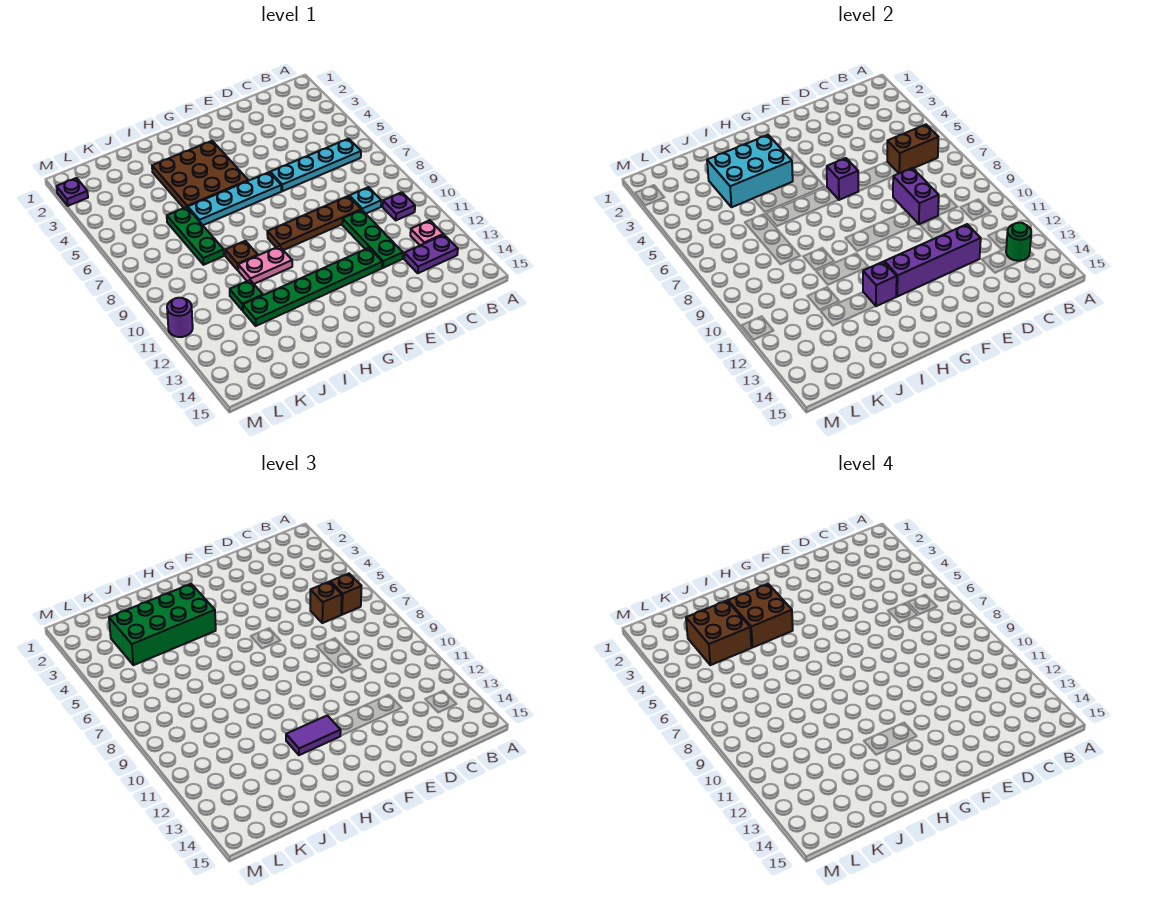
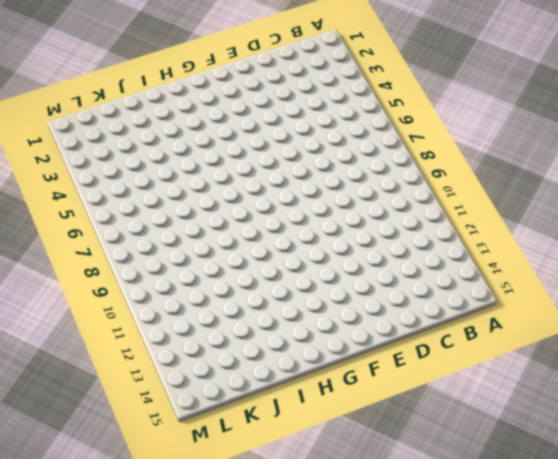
none -> cyan plate B6:E6 level 1
none -> purple plate B10 level 1
none -> pink plate B12 level 1

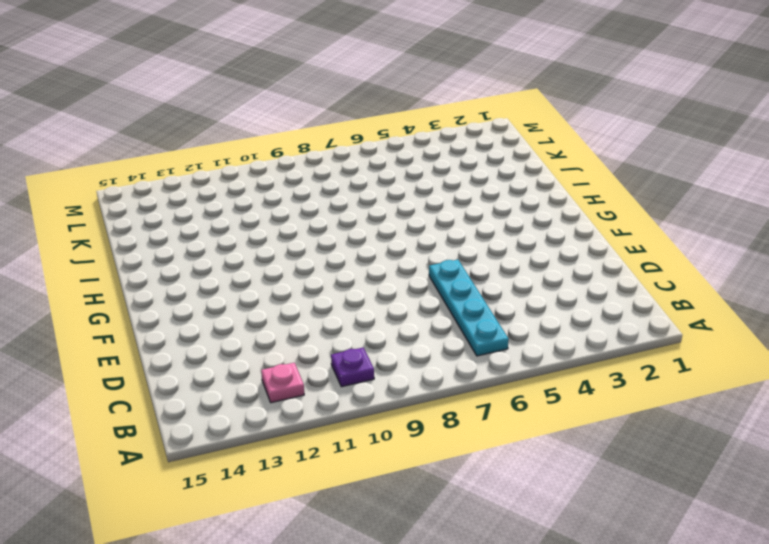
none -> purple plate B13:C13 level 1
none -> cyan plate C9 level 1
none -> brown plate D9:G9 level 1

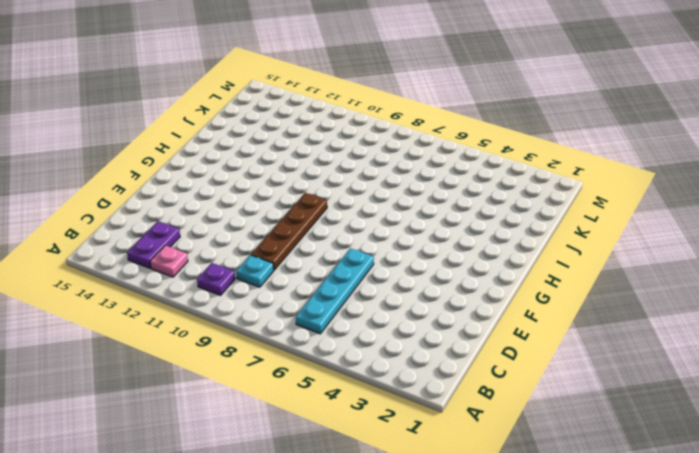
none -> green plate D10:D12 level 1
none -> green plate E12:J12 level 1
none -> cyan plate F6:I6 level 1

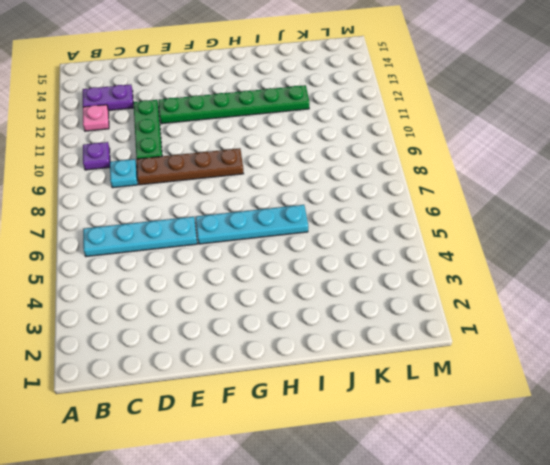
none -> brown plate G3:I5 level 1
none -> pink plate H10:I10 level 1
none -> brown plate I9 level 1

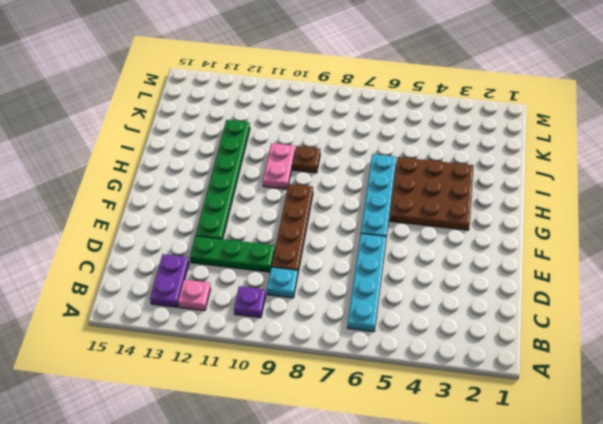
none -> green plate J6:J8 level 1
none -> green plate J11 level 1
none -> purple plate M2 level 1

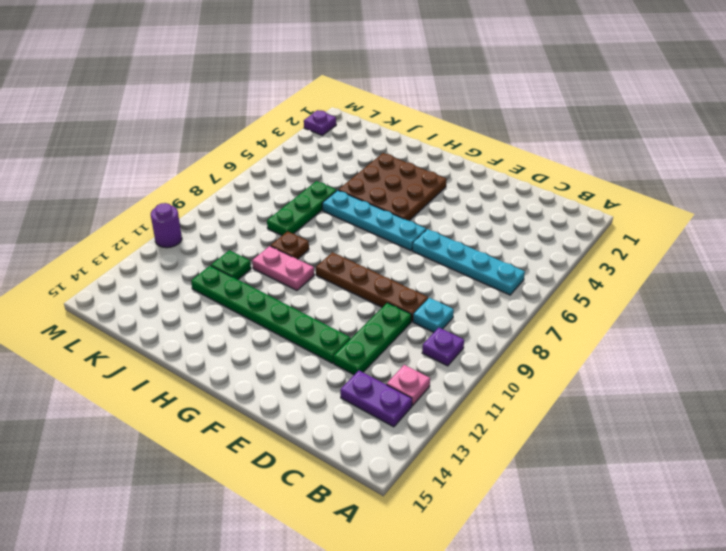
none -> brown brick B6:C6 level 2
none -> green round brick B13 level 2
none -> purple brick D8:D9 level 2

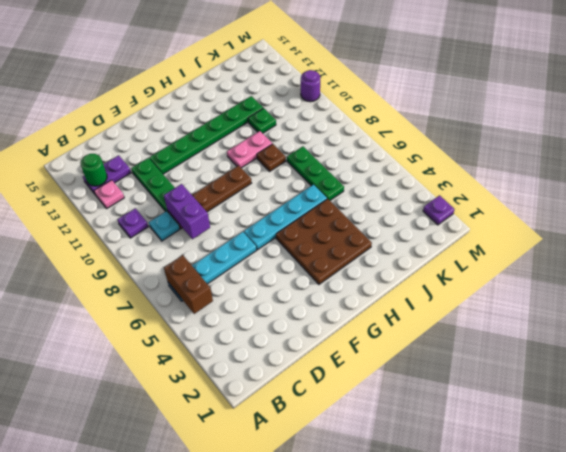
brown brick B5:B6 level 2 -> brown brick B6:C6 level 2
none -> purple brick D12:G12 level 2
none -> purple brick F6 level 2
none -> cyan brick H3:J4 level 2

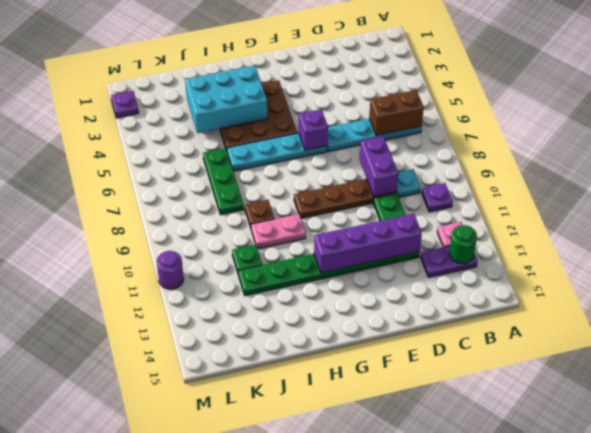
none -> purple brick H12 level 2
none -> brown brick B6 level 3
none -> brown brick C6 level 3

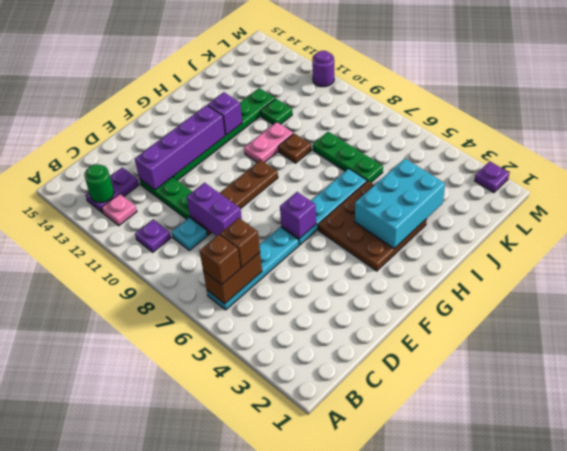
none -> purple tile G12:H12 level 3
none -> green brick H3:K4 level 3
none -> brown brick H3:I4 level 4

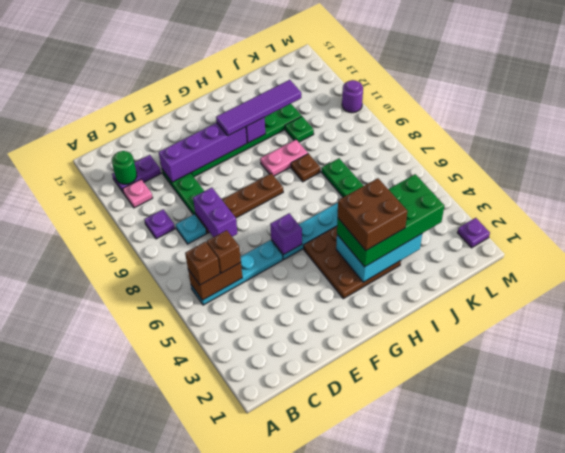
purple tile G12:J12 level 3 -> purple tile G12:H12 level 3
none -> brown brick J3:K4 level 4

